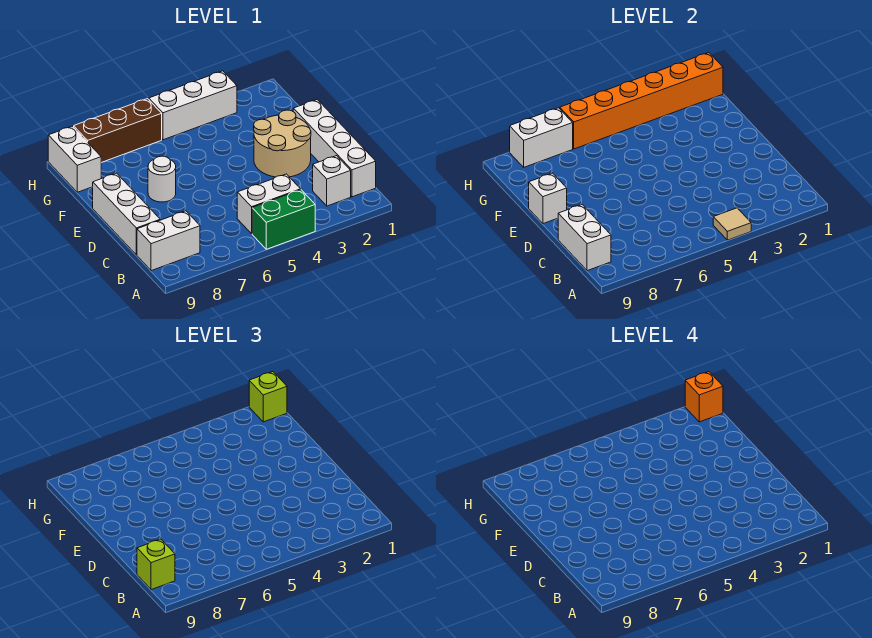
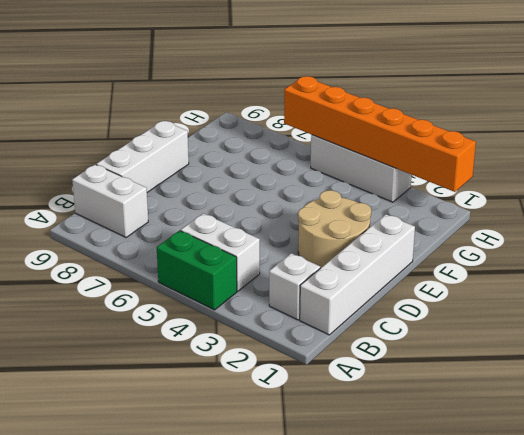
none -> white round brick E7 level 1
none -> white brick G9:H9 level 1
none -> brown brick H6:H8 level 1

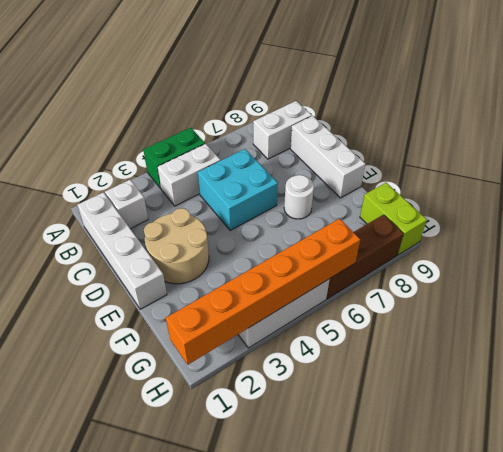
cyan brick C5:D6 level 1 -> none
lime brick G9:H9 level 1 -> white brick G9:H9 level 1
none -> tan tile A4 level 2
none -> white brick B9:C9 level 2
none -> white brick E9 level 2

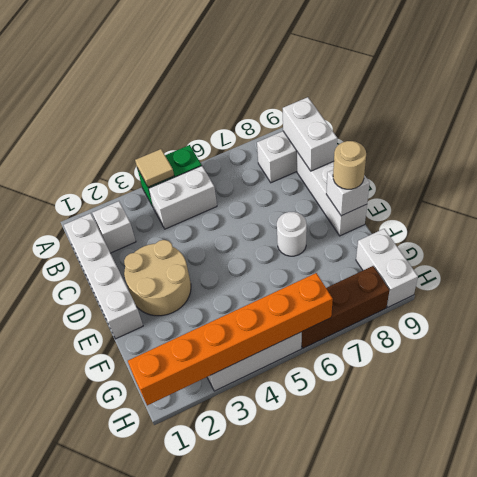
tan round brick E9 level 3 -> none
none -> white brick H7:H8 level 2
none -> lime brick B9 level 3
none -> lime brick H1 level 3

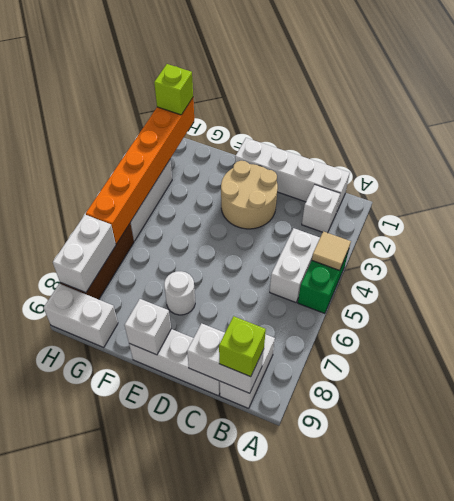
none -> orange brick H1 level 4

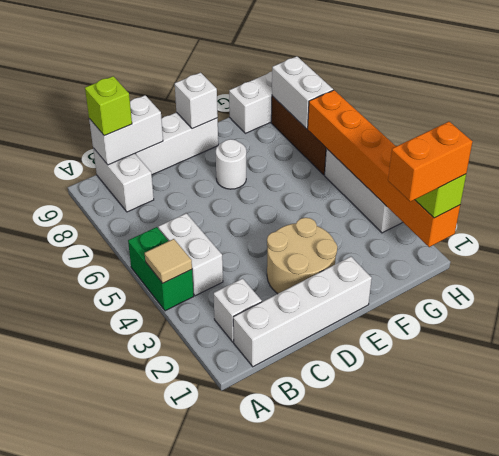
orange brick G1:H1 level 4 -> orange brick H1 level 4

